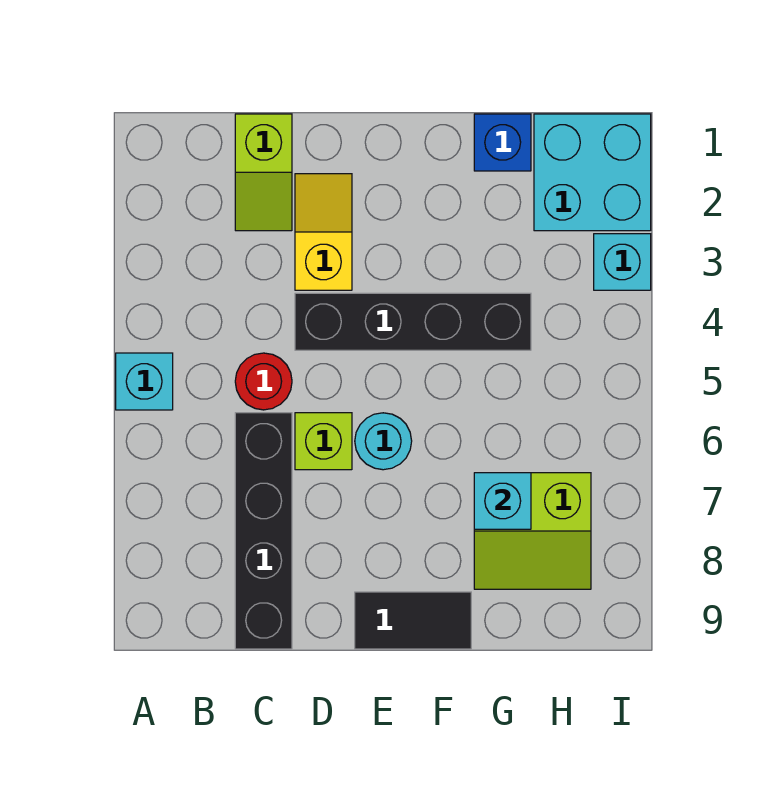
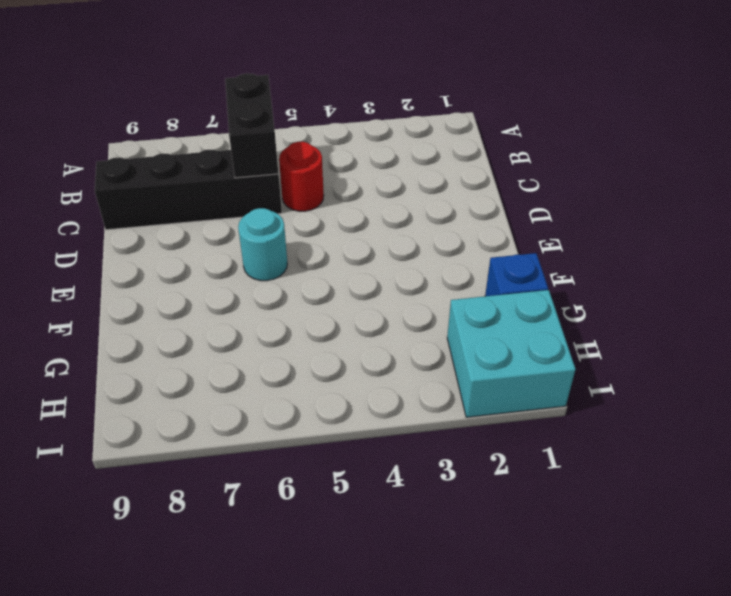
black brick B6:C6 level 2 -> none
none -> cyan brick A5 level 1
none -> lime slope C1:C2 level 1 top 1
none -> yellow slope D2:D3 level 1 top 3

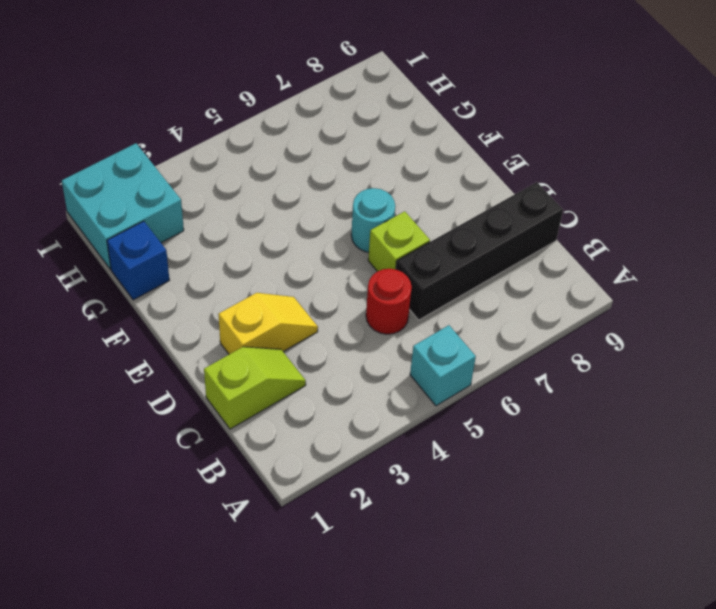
yellow slope D2:D3 level 1 top 2 -> yellow slope D2:D3 level 1 top 3
none -> black brick D4:G4 level 1
none -> black tile E9:F9 level 1
none -> lime slope G7:H8 level 1 top 7

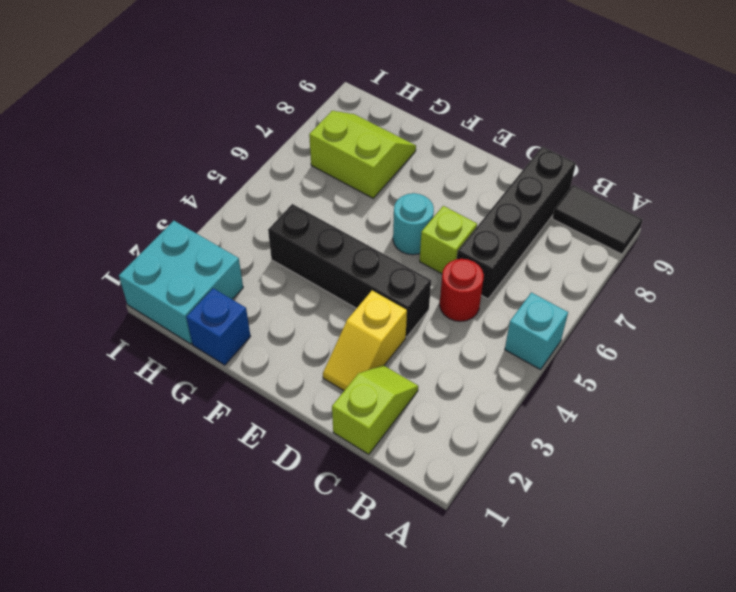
black tile A9:B9 level 1 -> black tile E9:F9 level 1
none -> cyan brick I3 level 1
none -> cyan brick G7 level 2

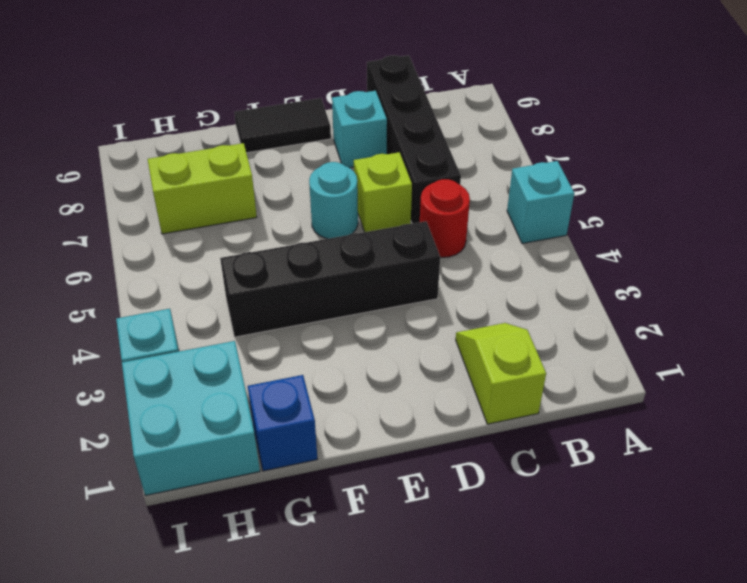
cyan brick D8 level 1 -> cyan brick G7 level 2
none -> yellow slope D2:D3 level 1 top 3

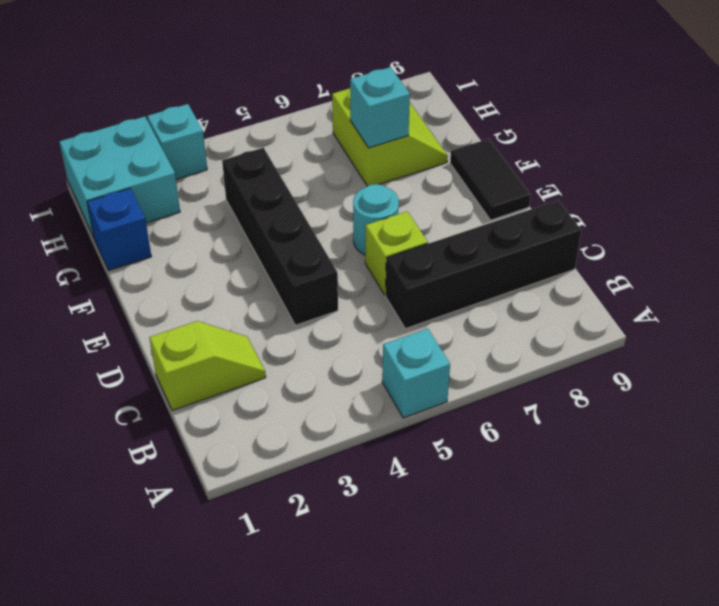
none -> red round brick C5 level 1
none -> yellow slope D2:D3 level 1 top 3

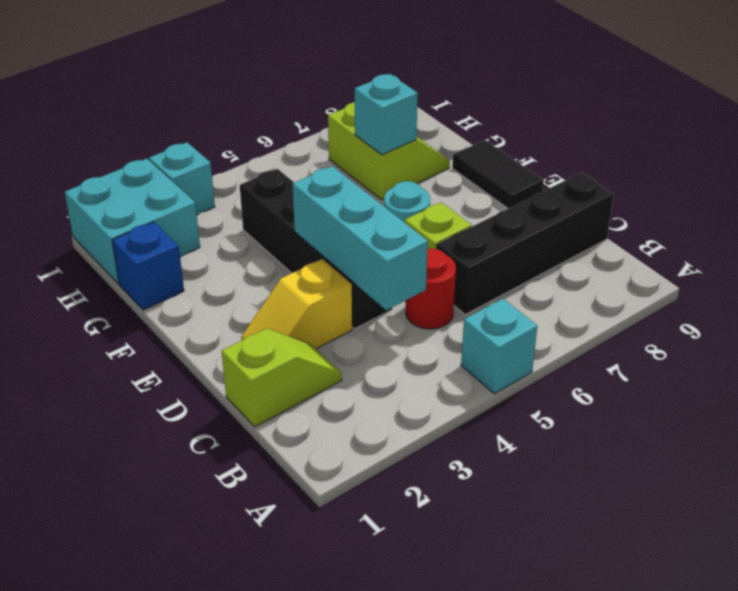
cyan brick C4:E4 level 2 -> none

